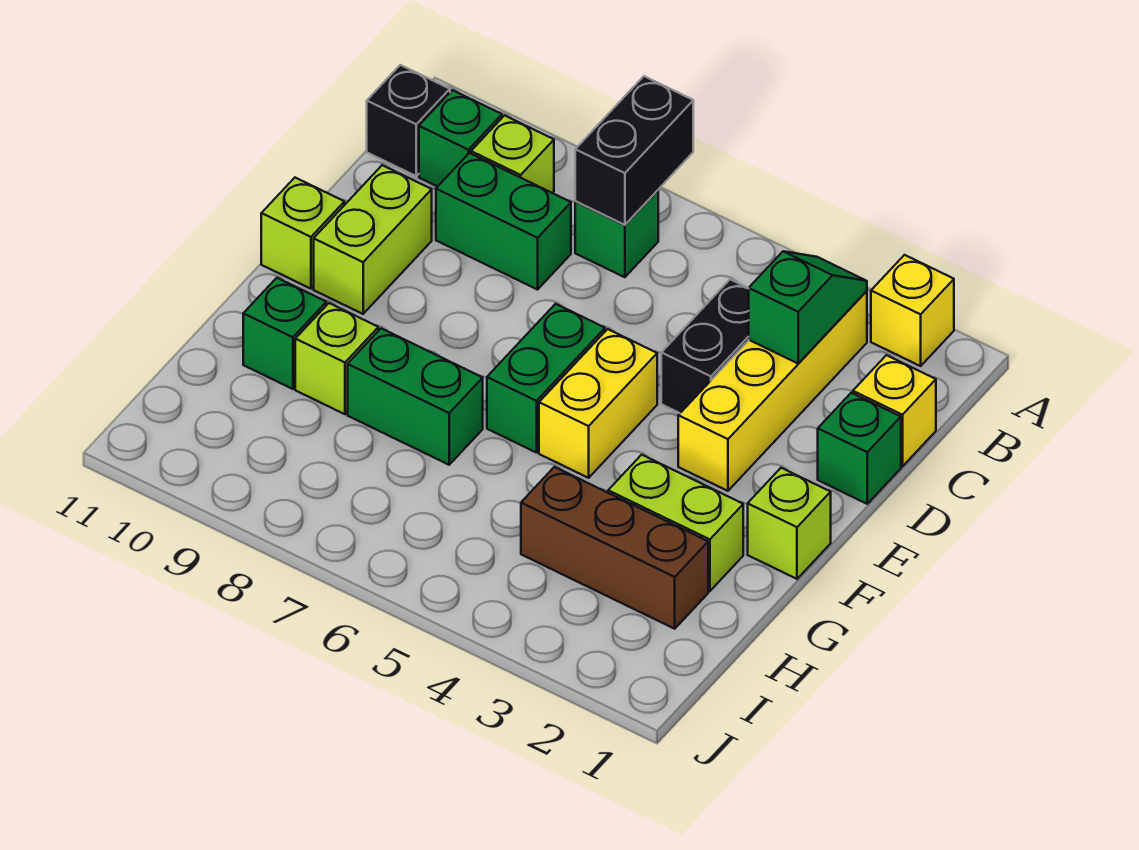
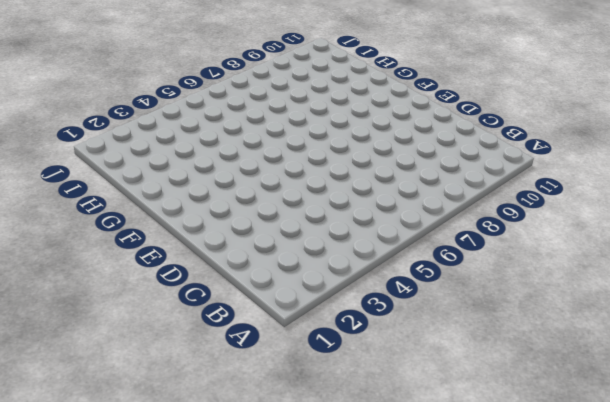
none -> yellow brick A2 level 1
none -> yellow brick B3:E3 level 1
none -> green brick B7 level 1

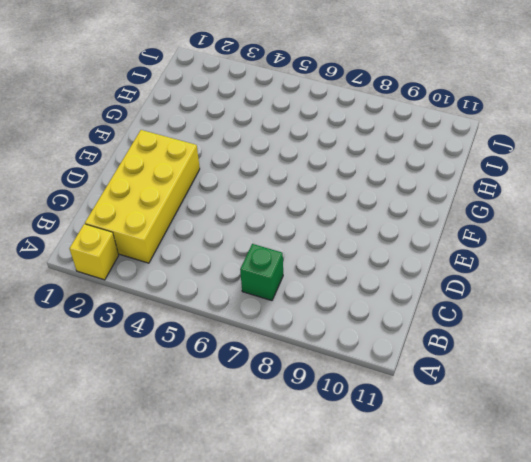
yellow brick B2:E3 level 1 -> yellow brick B3:E3 level 1
none -> lime brick B9 level 1
none -> green brick B10 level 1
none -> black brick B11 level 1

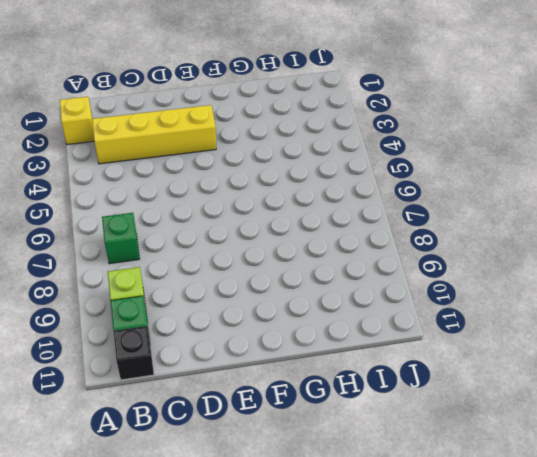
none -> yellow brick C1 level 1
none -> black brick C4:D4 level 1
none -> green brick C8:C9 level 1

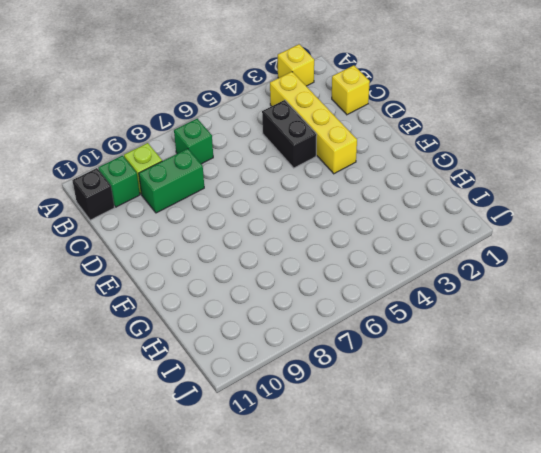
none -> green brick D1 level 1
none -> lime brick D10:E10 level 1
none -> yellow brick E5:F5 level 1

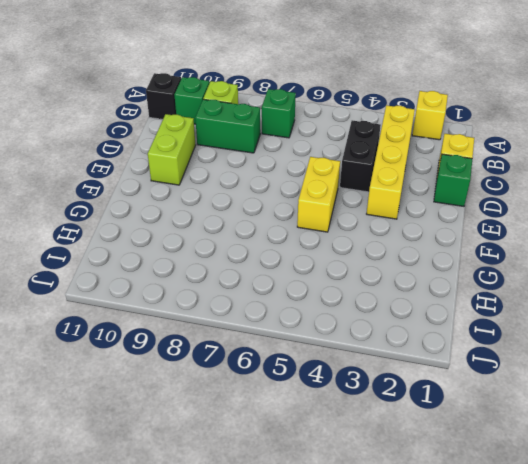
none -> green brick E6:F6 level 1
none -> lime brick E11 level 1
none -> lime brick F1 level 1

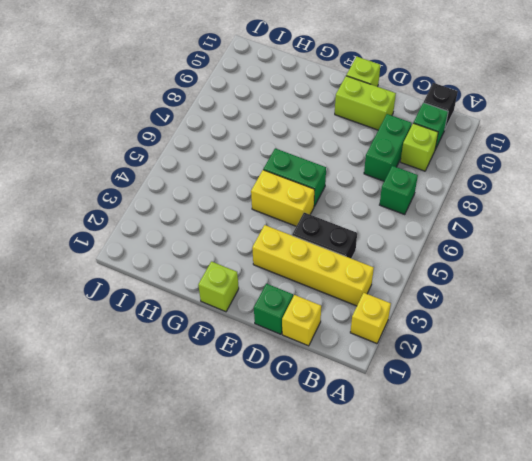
none -> lime brick G2:G3 level 1
none -> green brick G7:G8 level 1
none -> lime brick G9 level 1

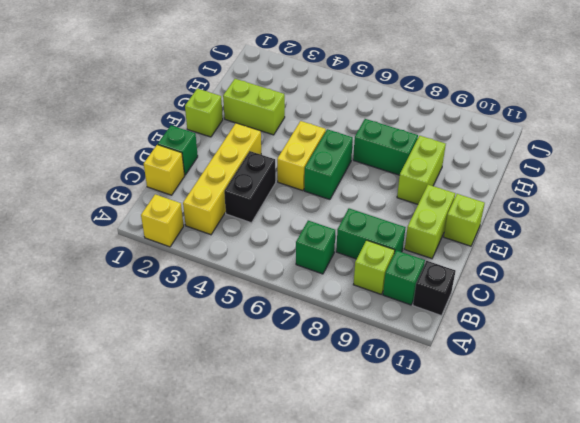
lime brick F9:G9 level 1 -> lime brick G9 level 1
none -> green brick G10 level 1
none -> brown brick H2:H4 level 1
none -> black brick A7:B7 level 2

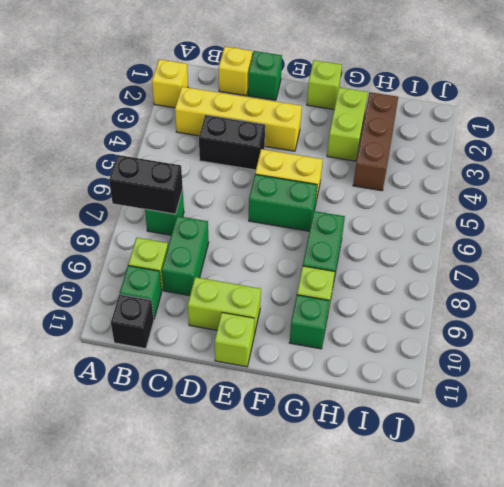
none -> green slope B3:C3 level 2 top C

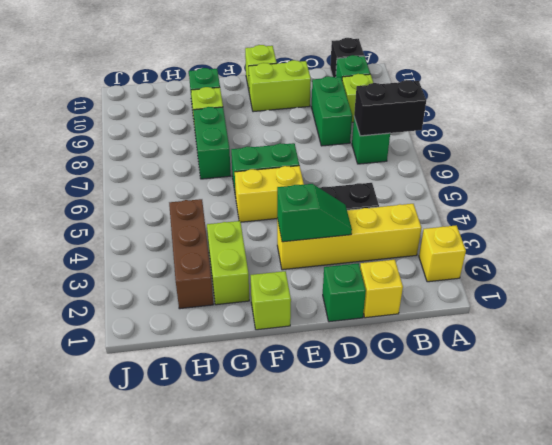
green slope D3:E3 level 2 top E -> green slope B3:C3 level 2 top C

